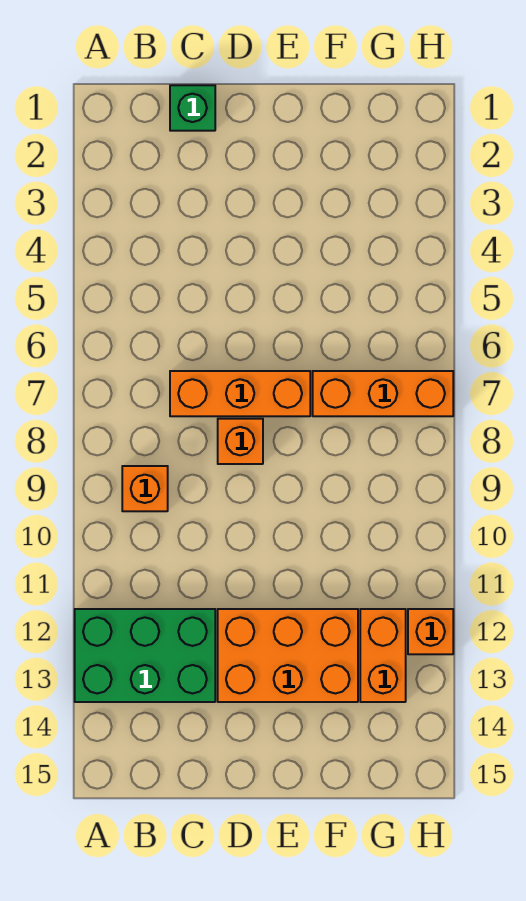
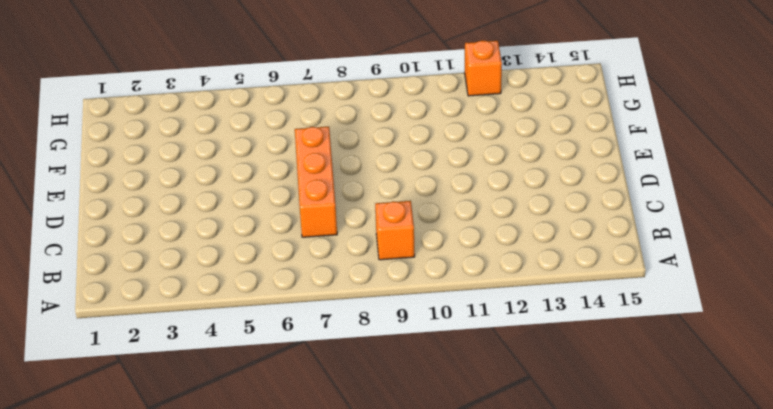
none -> green brick A12:C13 level 1
none -> green brick C1 level 1

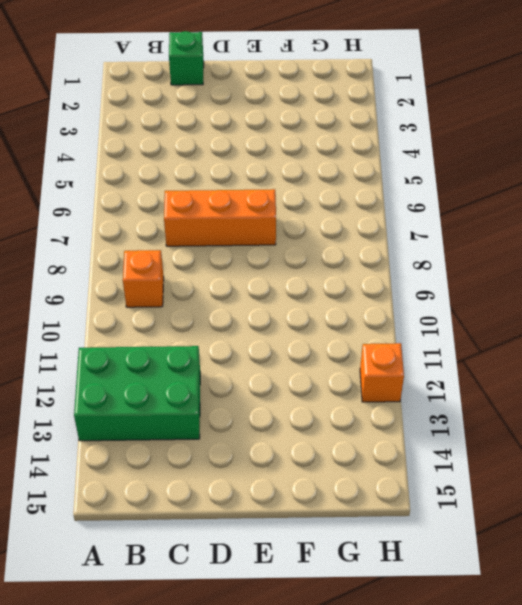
none -> orange brick D8 level 1
none -> orange brick D12:F13 level 1

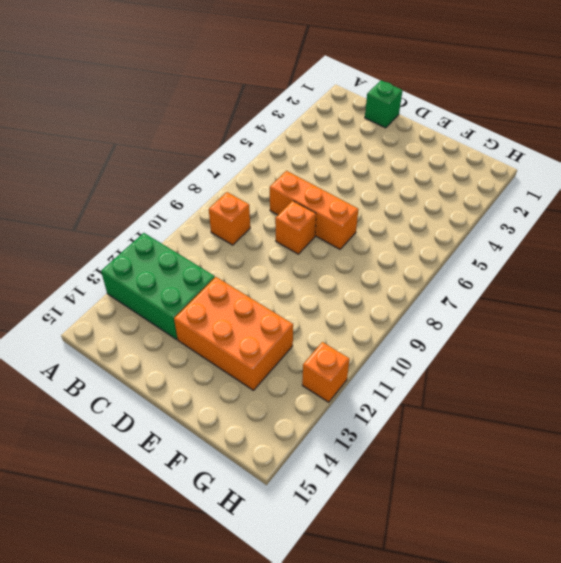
none -> orange brick F7:H7 level 1
none -> orange brick G12:G13 level 1

